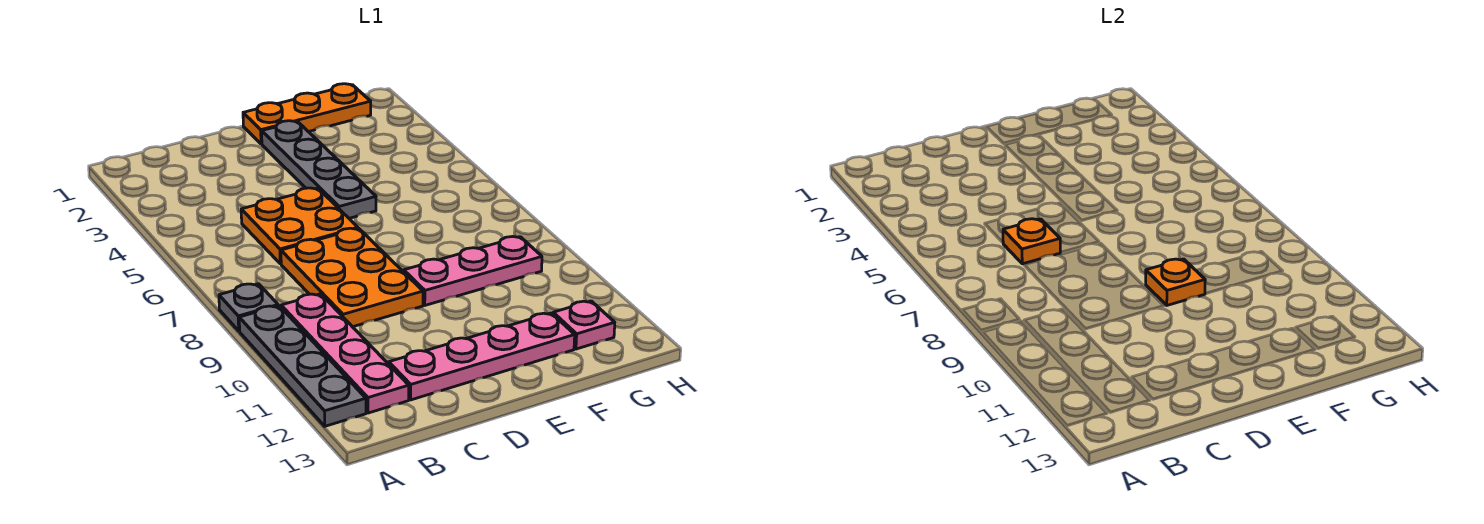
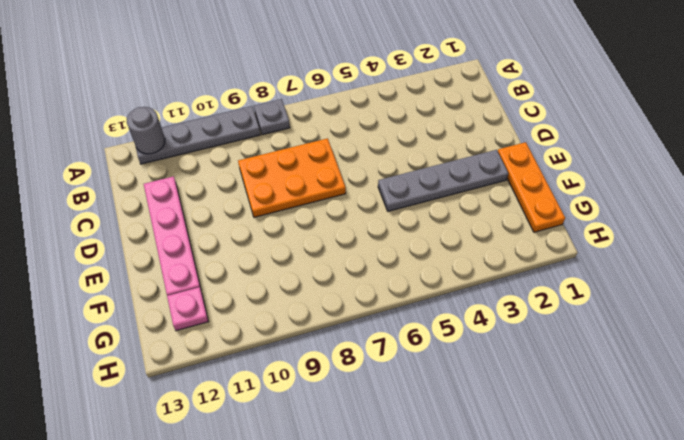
grey round brick A12 level 2 -> none
none -> pink plate B9:B12 level 1
none -> orange plate C5:D6 level 1
none -> pink plate E9:G9 level 1

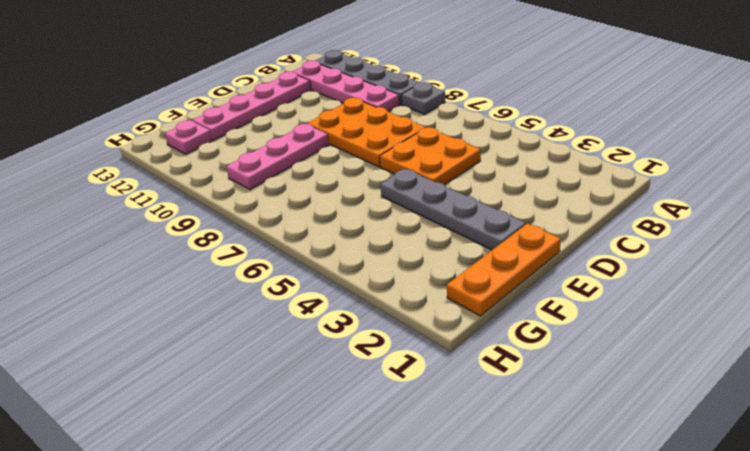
none -> orange plate C6 level 2
none -> orange plate E9 level 2

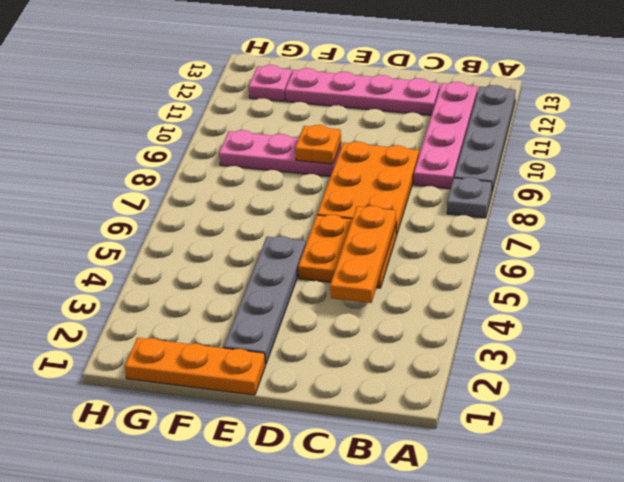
orange plate C4:C6 level 2 -> orange plate C6 level 2

